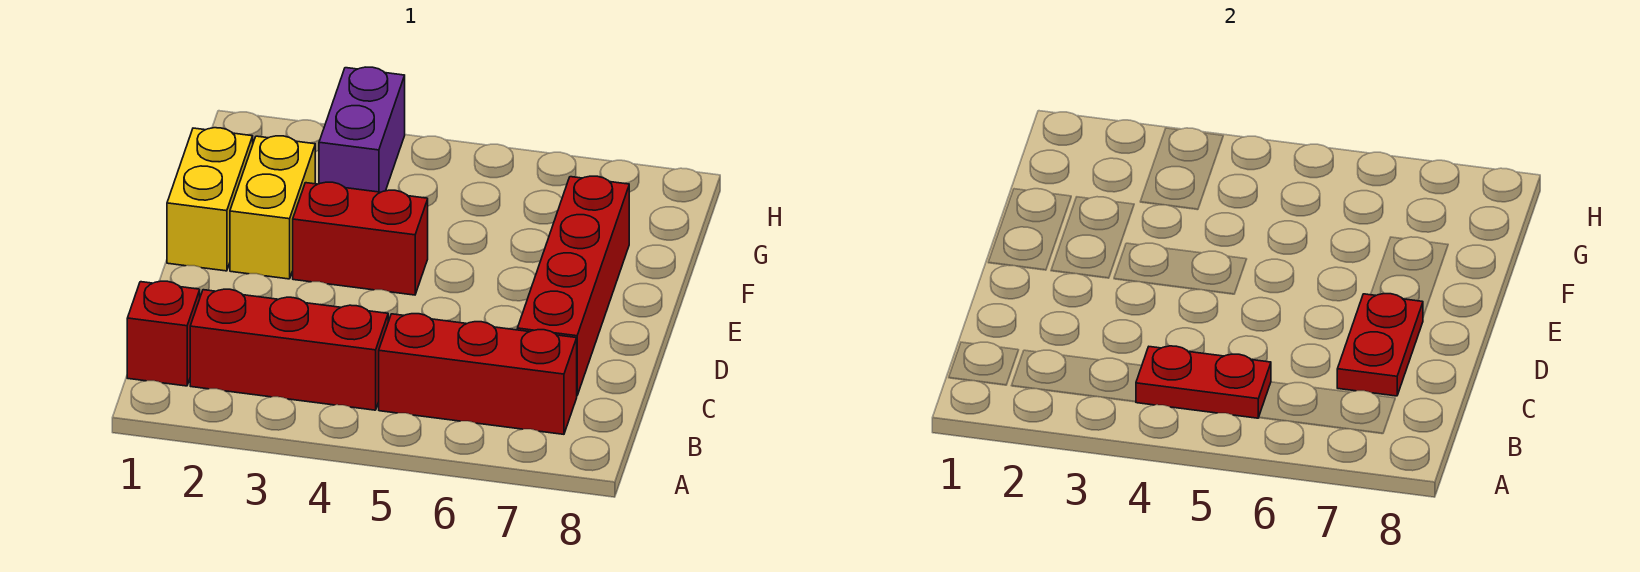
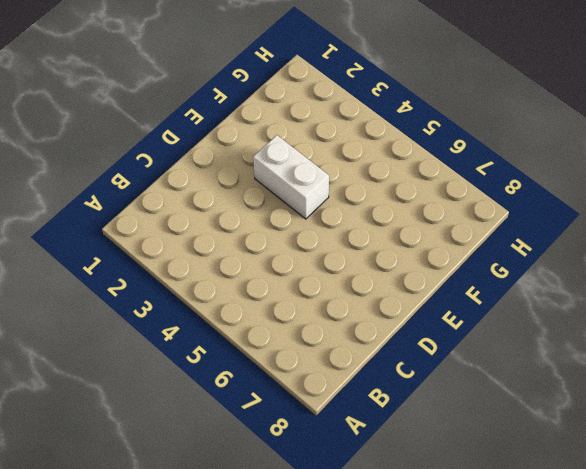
white brick E3:E4 level 1 -> red brick E3:E4 level 1
none -> red brick B1 level 1
none -> red brick B2:B4 level 1

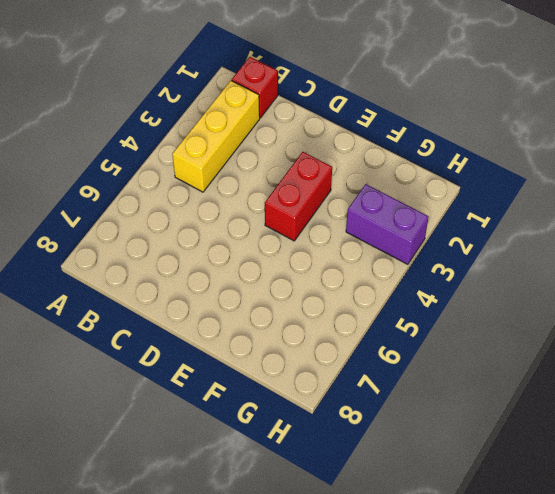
yellow brick B2:B4 level 1 -> red brick B2:B4 level 1
none -> red brick B5:B7 level 1
none -> red brick C7:F7 level 1

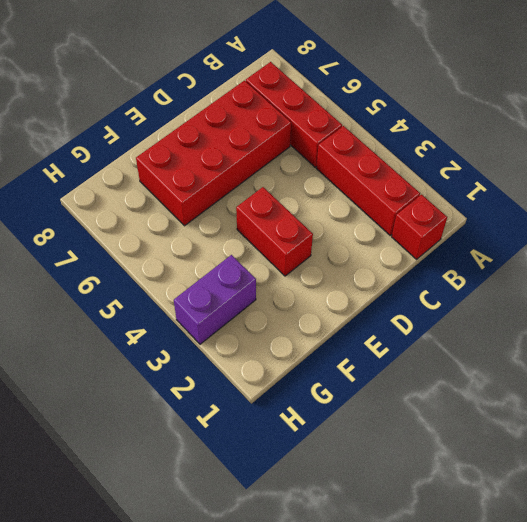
red brick C6:F7 level 1 -> red brick C7:F7 level 1
none -> yellow brick E1:F1 level 1
none -> yellow brick E2:F2 level 1

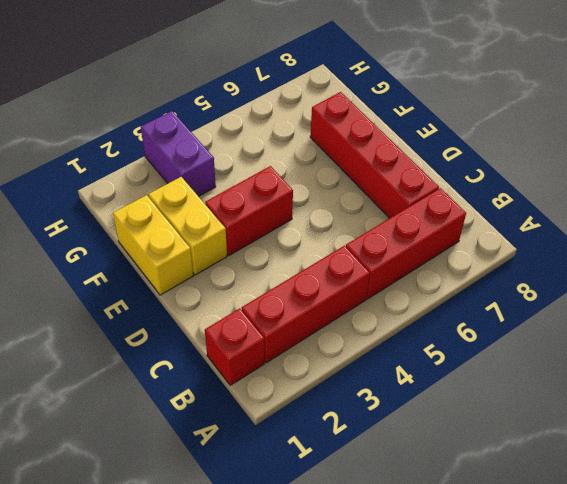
none -> red plate B4:B5 level 2
none -> red plate C7:D7 level 2

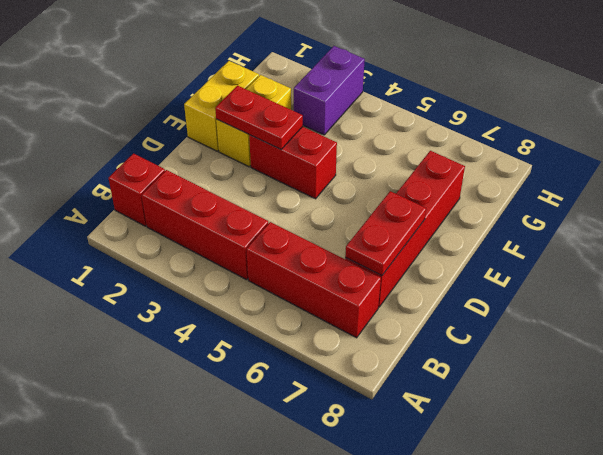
red plate E2:E3 level 2 -> red plate B4:B5 level 2

